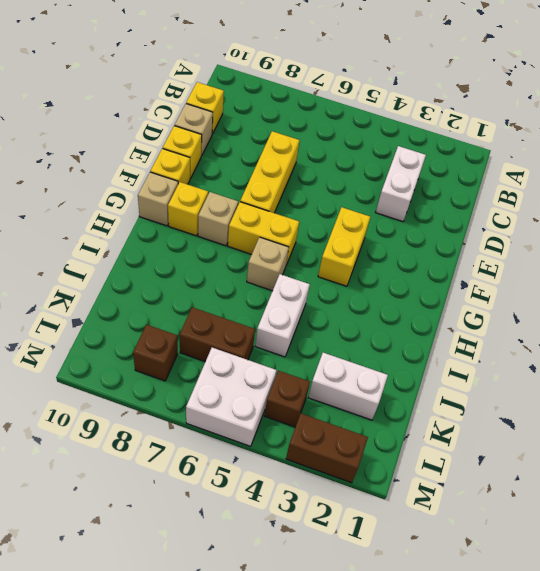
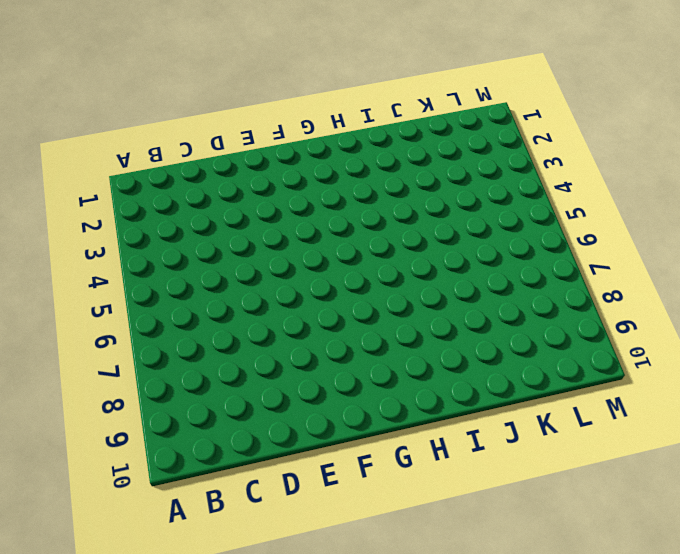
none -> white brick C3:D3 level 1
none -> yellow brick C10 level 1
none -> yellow brick D7:F7 level 1

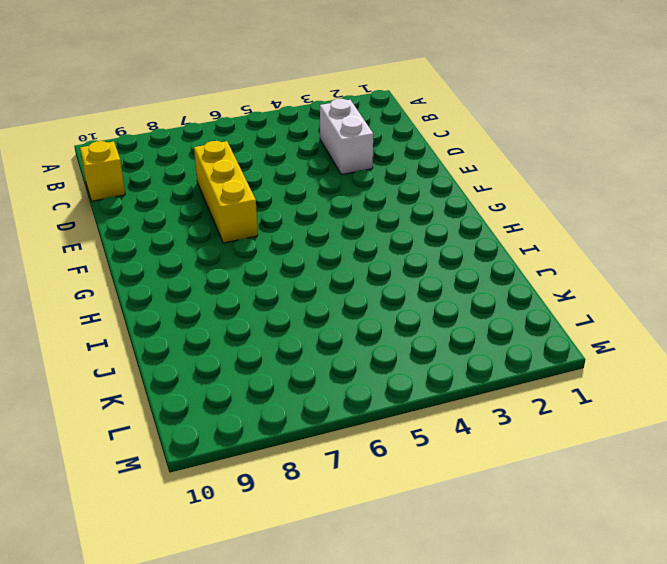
none -> tan brick D10 level 1
none -> yellow brick E10 level 1
none -> yellow brick F4:G4 level 1

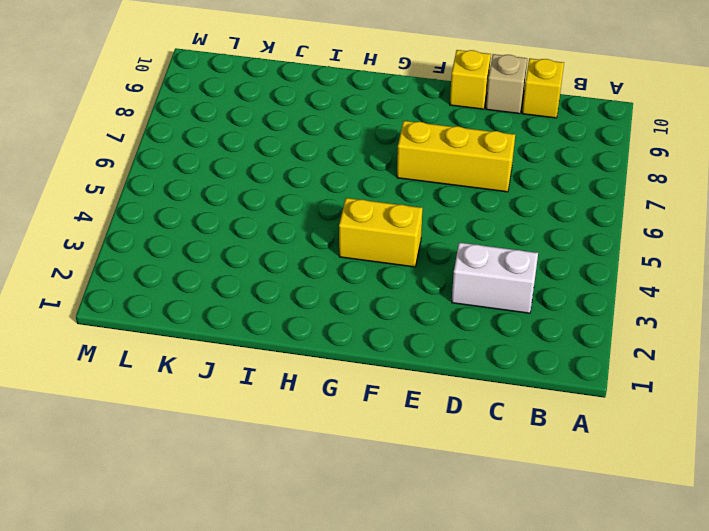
none -> yellow brick F10 level 1
none -> yellow brick G6:G7 level 1
none -> tan brick G8 level 1

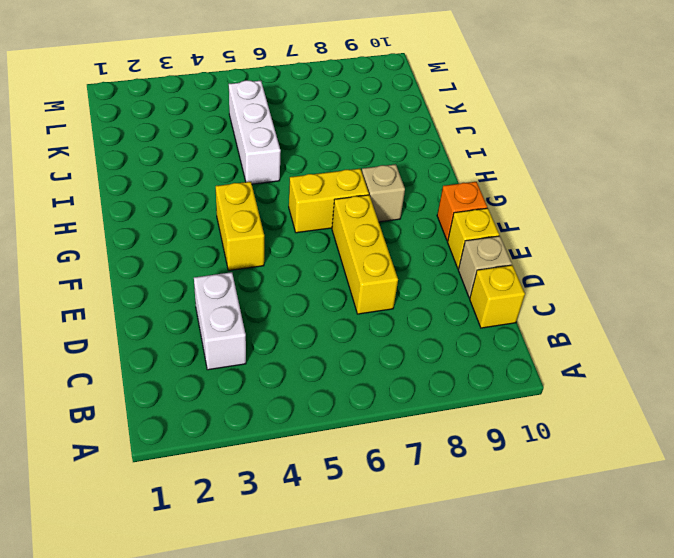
orange brick F10 level 1 -> yellow brick F10 level 1
white brick I5:K5 level 1 -> white brick I5:J5 level 1
none -> yellow brick G9 level 1
none -> tan brick G10 level 1
none -> tan brick H6 level 1

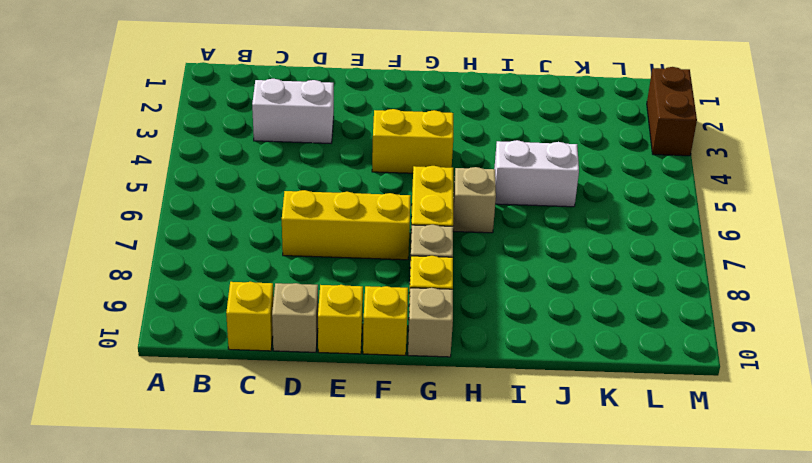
none -> white brick K2:K3 level 1
none -> brown brick K6:K7 level 1
none -> brown brick L4 level 1

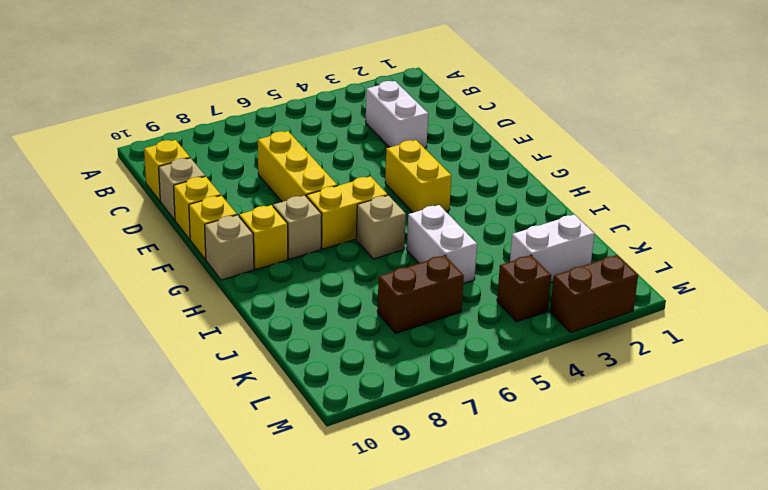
none -> white brick L5:M6 level 1
none -> brown brick L8 level 1

